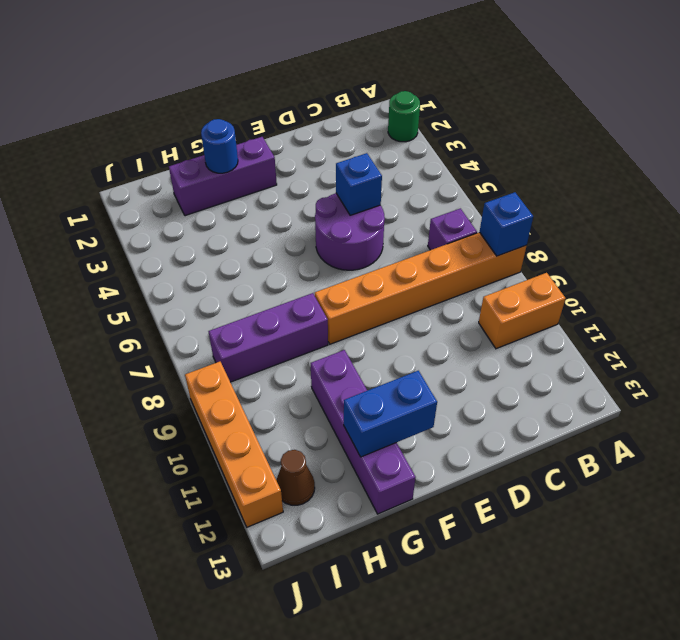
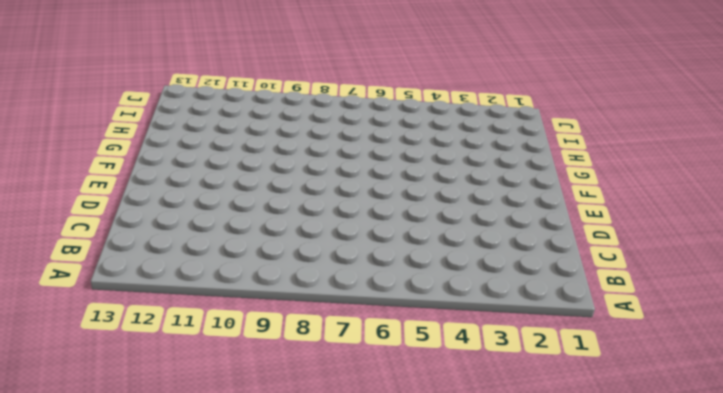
none -> green round brick A2 level 1
none -> orange brick A8:F8 level 1
none -> orange brick A10:B10 level 1

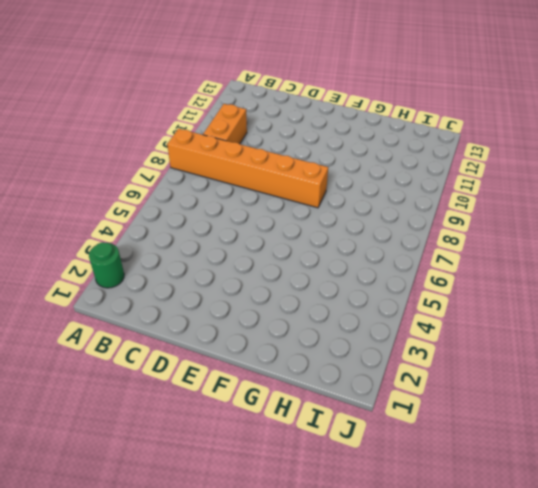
orange brick B9:B10 level 1 -> orange brick A10:B10 level 1
none -> purple brick B7 level 1
none -> purple round brick D5:E6 level 1
none -> purple brick F2:H2 level 1

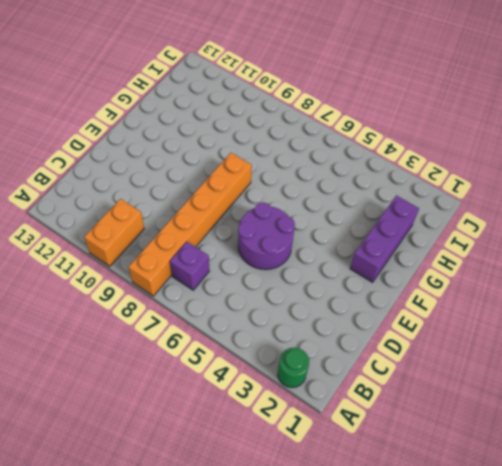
none -> purple brick G8:I8 level 1
none -> purple brick G10:G13 level 1
none -> brown cone I12 level 1

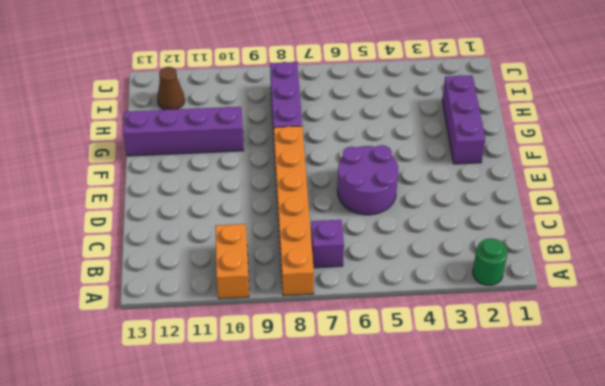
none -> orange brick J9:J12 level 1
none -> blue brick A8 level 2
none -> blue brick D5 level 2

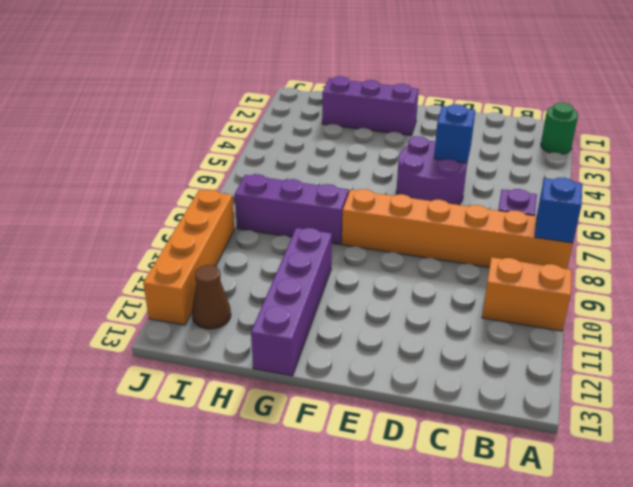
none -> blue brick F12:G12 level 2
none -> blue round brick G2 level 2

